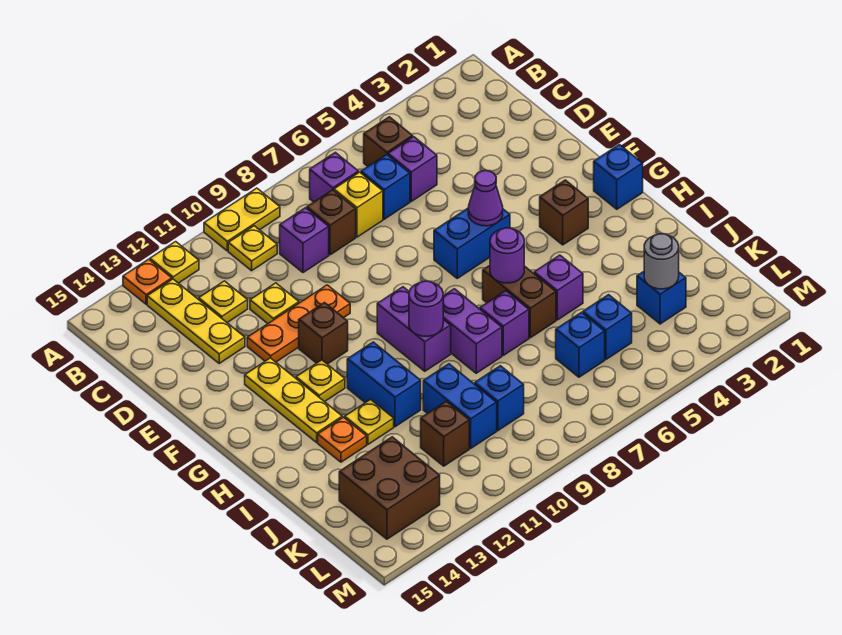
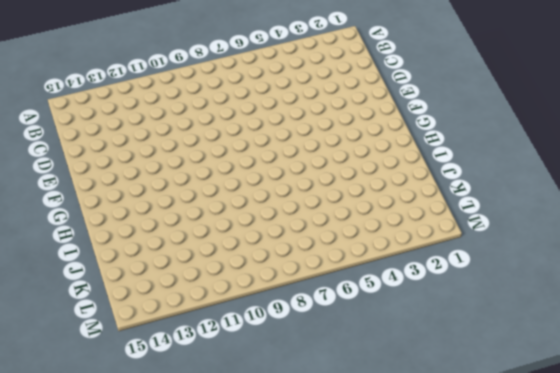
none -> yellow plate A9:A10 level 1
none -> yellow plate A12 level 1
none -> orange plate A13 level 1
none -> brown brick B5 level 1

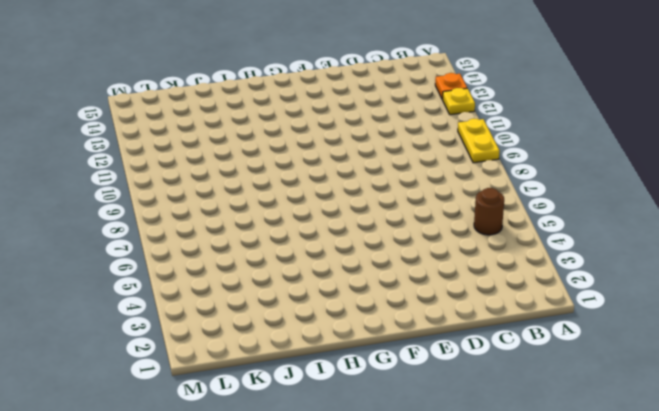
brown round brick B5 level 1 -> brown brick B5 level 1
none -> purple brick B7 level 1
none -> yellow plate B10 level 1
none -> yellow plate B13:D13 level 1
none -> purple brick C5 level 1

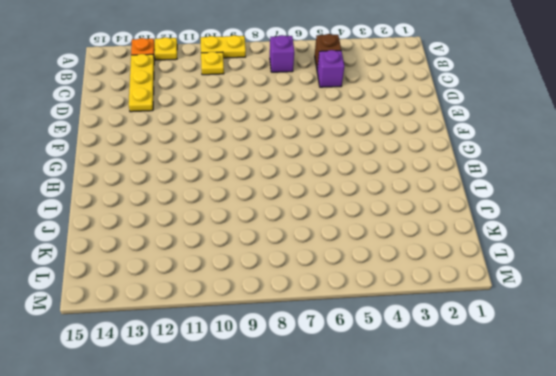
none -> blue brick C6 level 1
none -> yellow brick C7 level 1
none -> brown brick C8 level 1
none -> purple brick C9 level 1

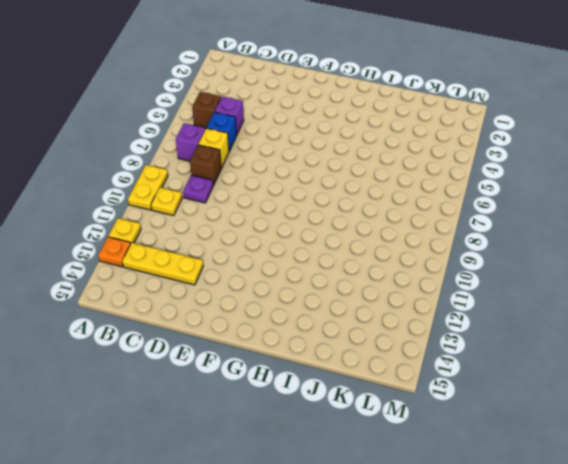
purple plate C9 level 1 -> purple brick C9 level 1
none -> yellow plate C12 level 1
none -> yellow plate D11 level 1
none -> orange plate E10:E12 level 1
none -> blue brick F5:F6 level 1

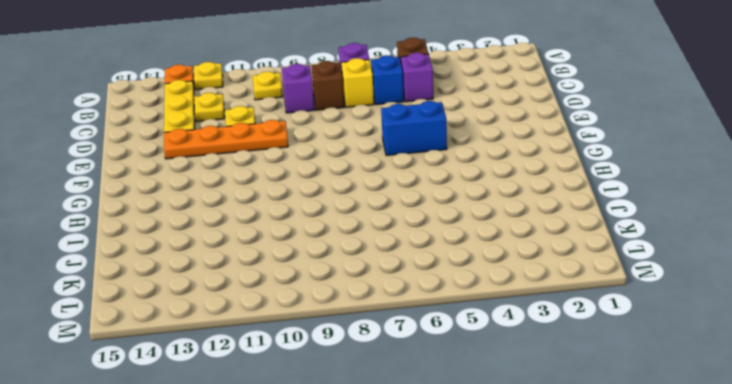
orange plate E10:E13 level 1 -> orange plate E10:E12 level 1
none -> yellow plate A9:A10 level 1
none -> brown brick F11 level 1
none -> yellow plate F13:H13 level 1
none -> blue brick G1 level 1

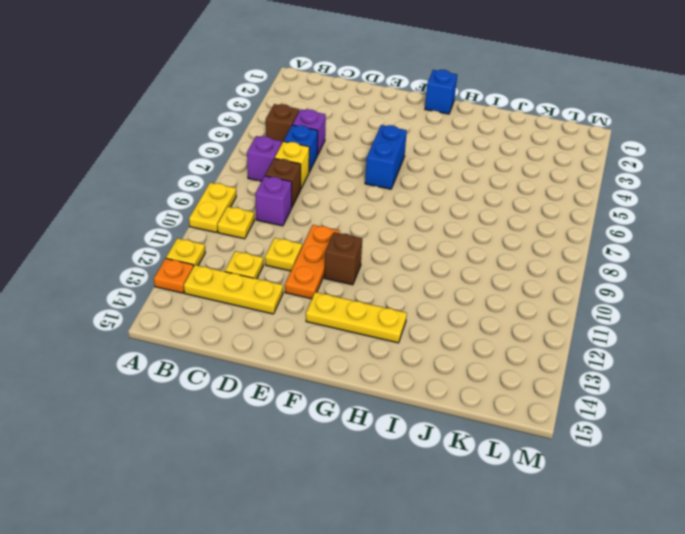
none -> brown brick G3 level 1
none -> purple brick G9:H9 level 1
none -> yellow plate G12 level 1
none -> brown brick H6:I6 level 1

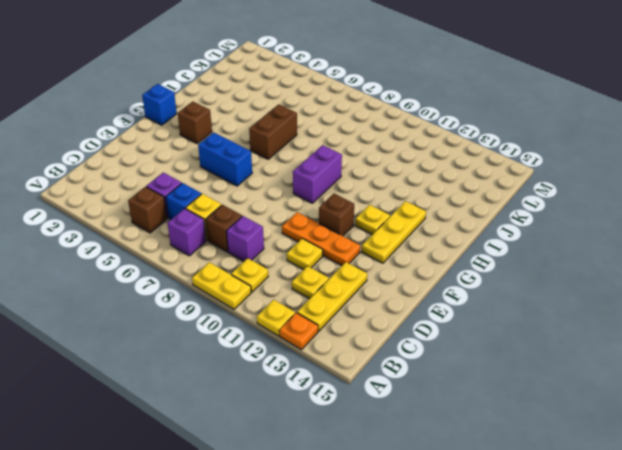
none -> purple brick H8:I8 level 1
none -> blue brick H11:I11 level 1
none -> purple brick I5 level 1
none -> purple brick I7 level 1

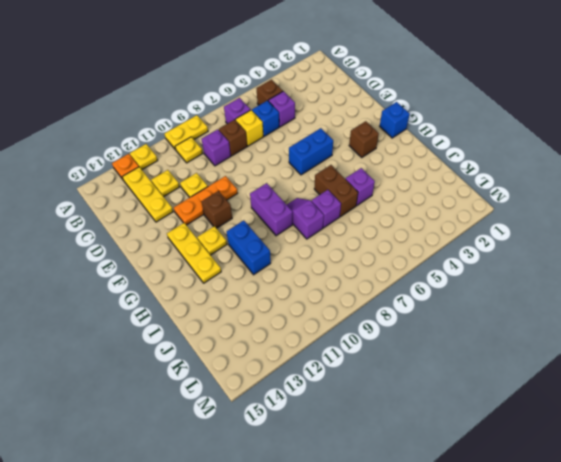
purple slope H8:I8 level 1 top I -> purple brick H8:I8 level 1
none -> yellow plate I12 level 1
none -> orange plate I13 level 1
none -> blue brick J10:K10 level 1
none -> blue brick K3 level 1

